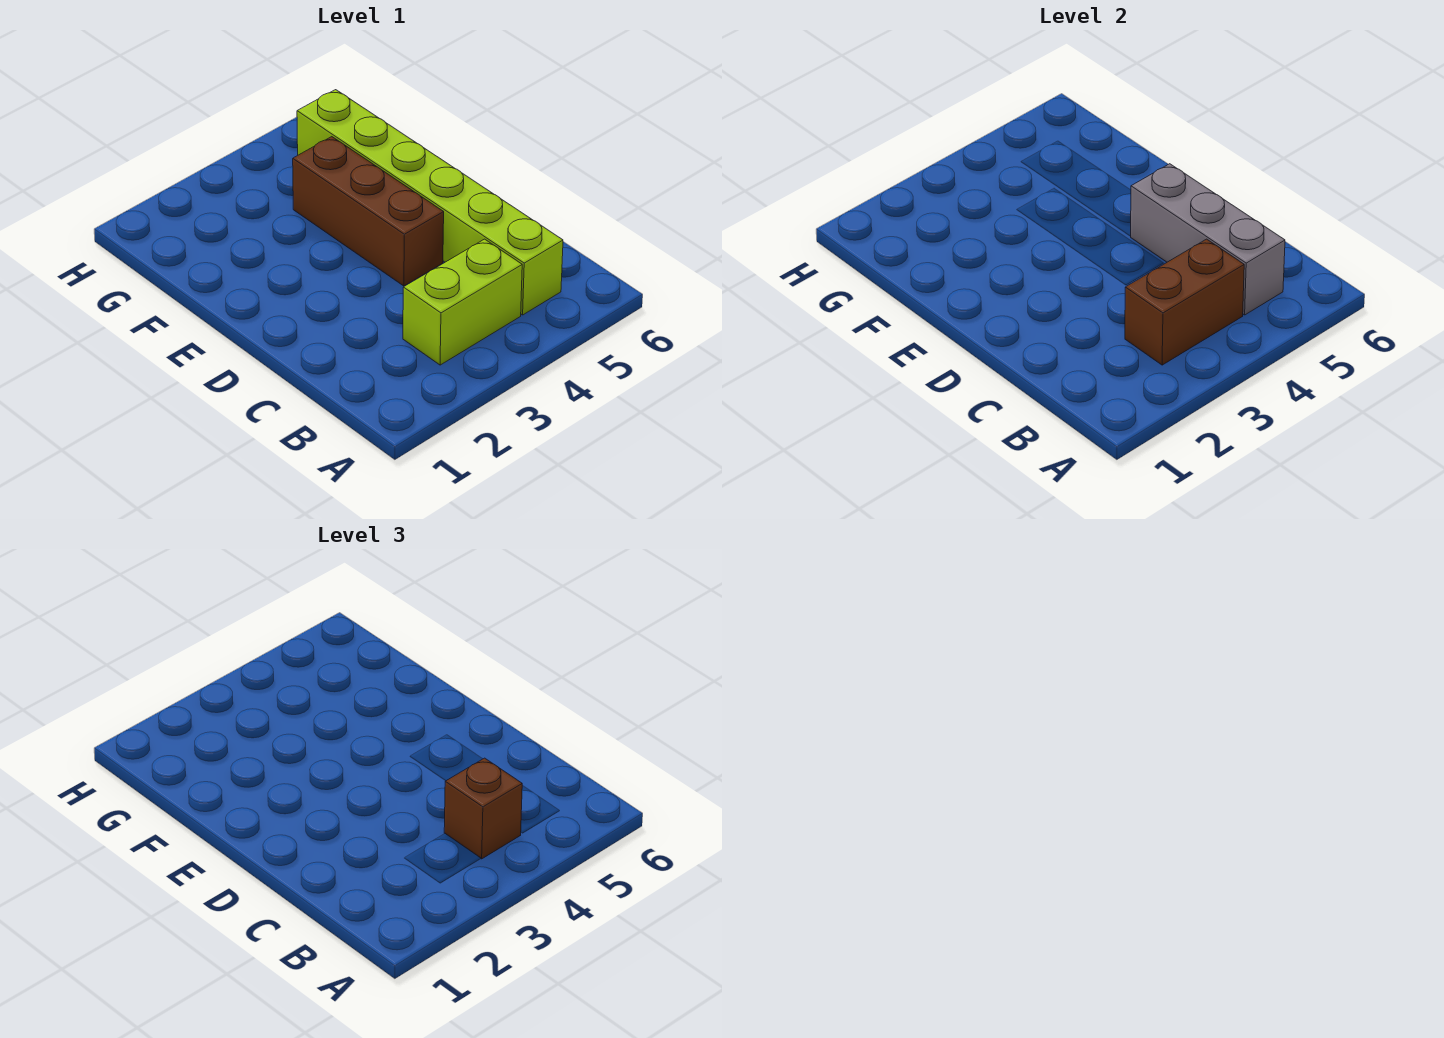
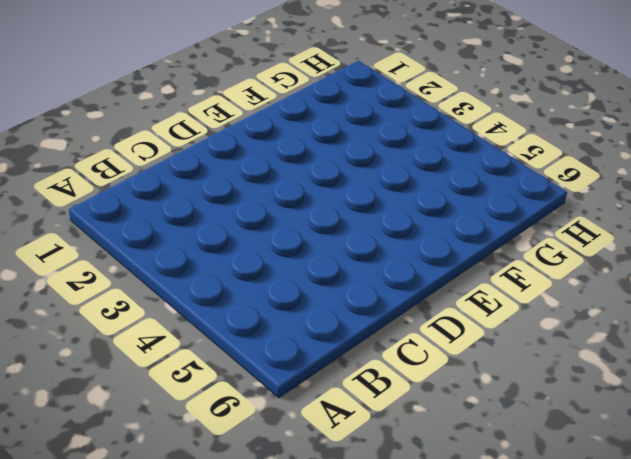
none -> lime brick B3:B4 level 1
none -> lime brick B5:G5 level 1

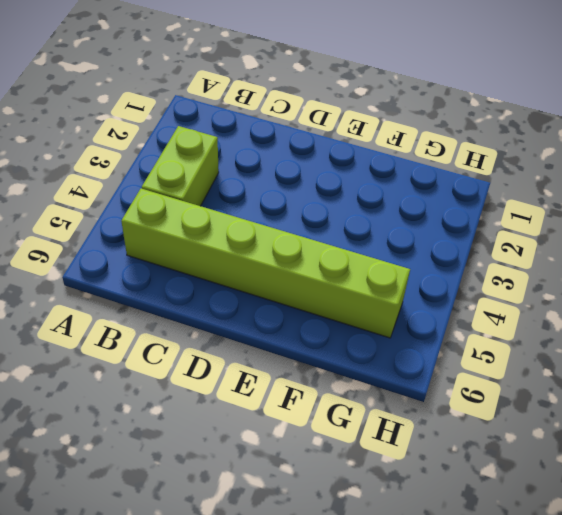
none -> brown brick D4:F4 level 1
none -> brown brick B3:B4 level 2

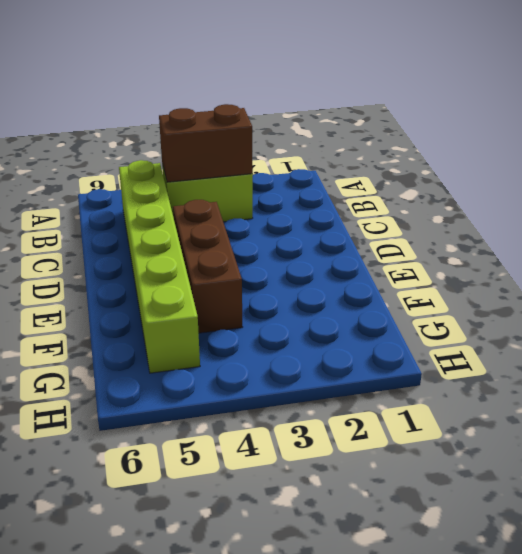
none -> grey brick B5:D5 level 2
none -> brown brick B4 level 3

